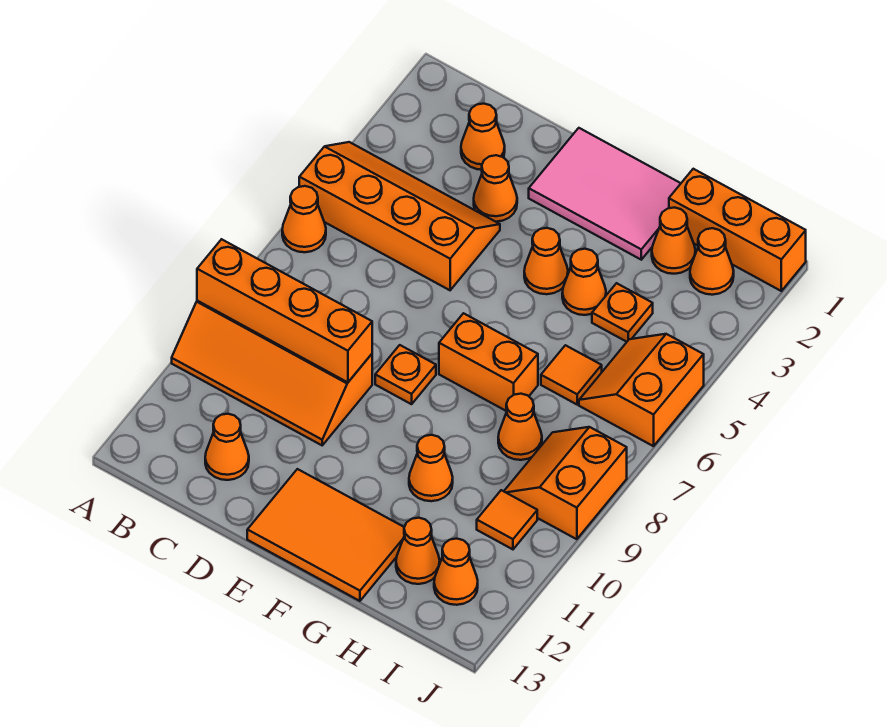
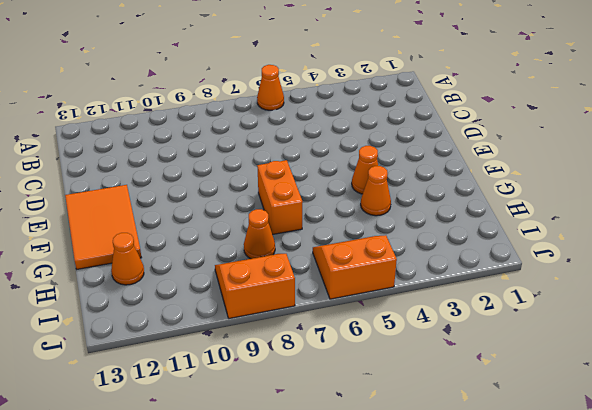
none -> orange slope A4:D5 level 1 top 5
none -> orange slope A9:D10 level 1 top 9
none -> orange cone C2 level 1

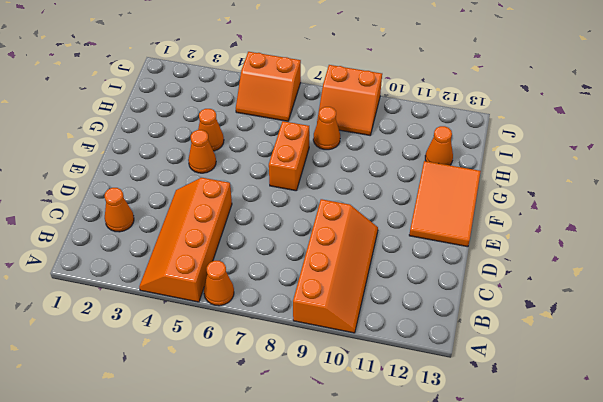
none -> orange cone C12 level 1
none -> orange cone D3 level 1
none -> pink tile E1:G2 level 1

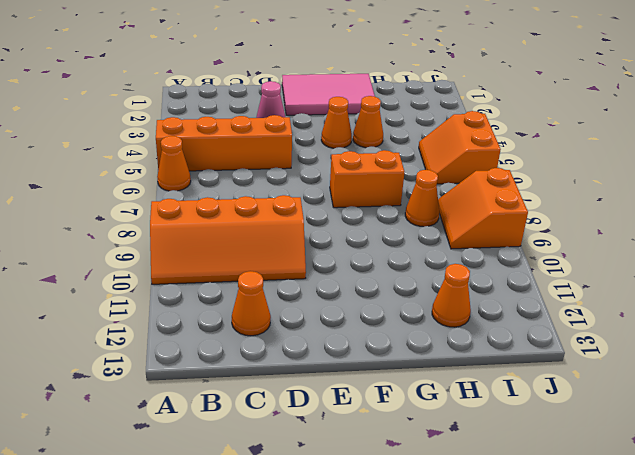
pink cone D3 level 1 -> orange cone D3 level 1
none -> orange cone C2 level 1
none -> orange plate E8 level 1
none -> orange tile E12:G13 level 1

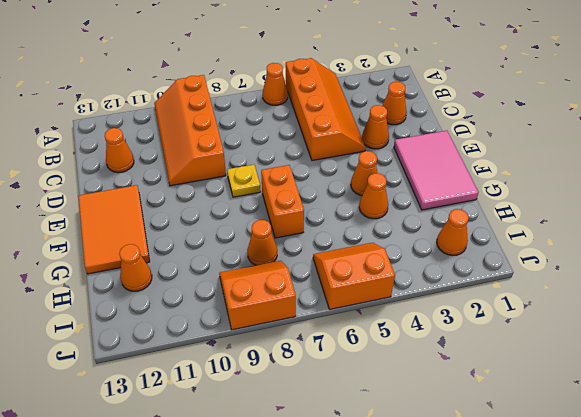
yellow plate E8 level 1 -> orange plate E8 level 1
none -> orange cone G10 level 1
none -> orange brick H1:J1 level 1
none -> orange cone H2 level 1

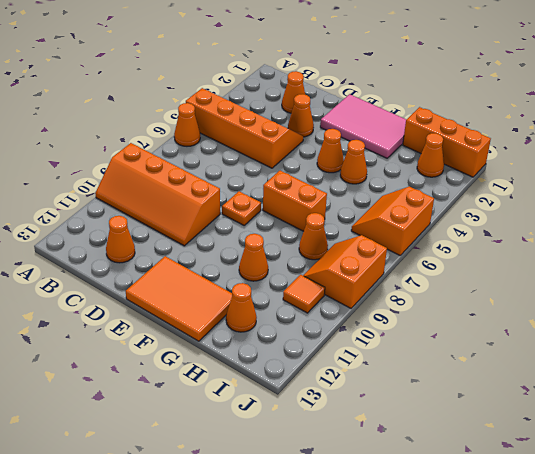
none -> orange cone H2 level 1
none -> orange plate H4 level 1
none -> orange tile H6 level 1

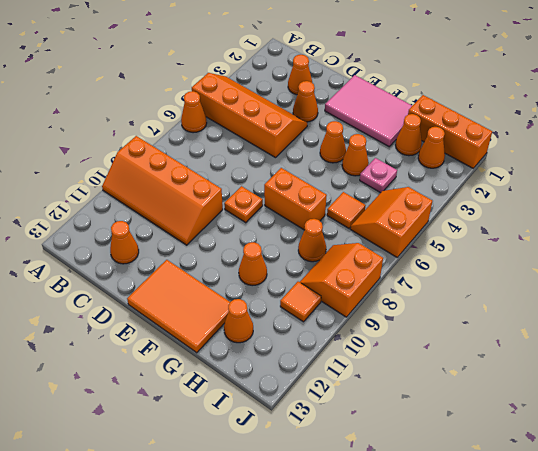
pink plate H4 level 1 -> orange plate H4 level 1
none -> orange cone I12 level 1
none -> orange brick A9:D9 level 2

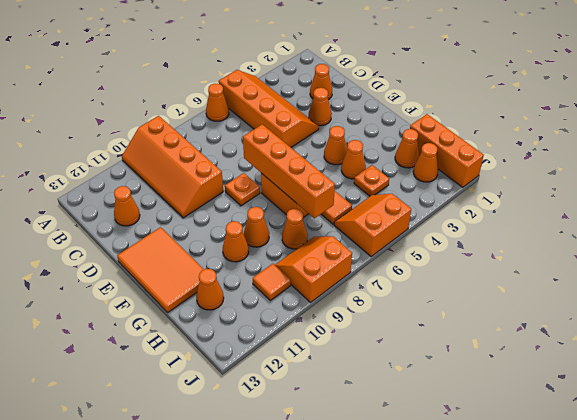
orange brick E7:H7 level 2 -> orange brick A9:D9 level 2
orange cone G9 level 1 -> orange cone I12 level 1
none -> pink tile E1:G2 level 1

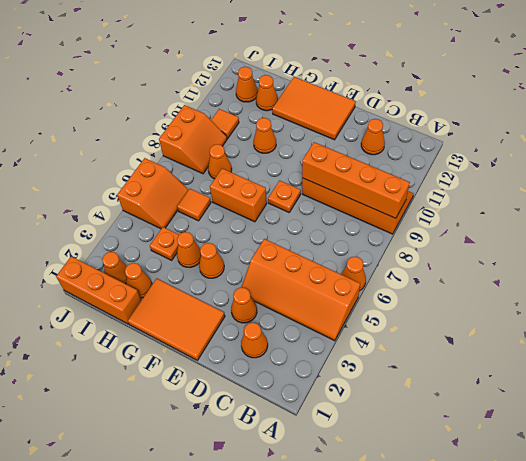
orange tile E1:G2 level 1 -> pink tile E1:G2 level 1

